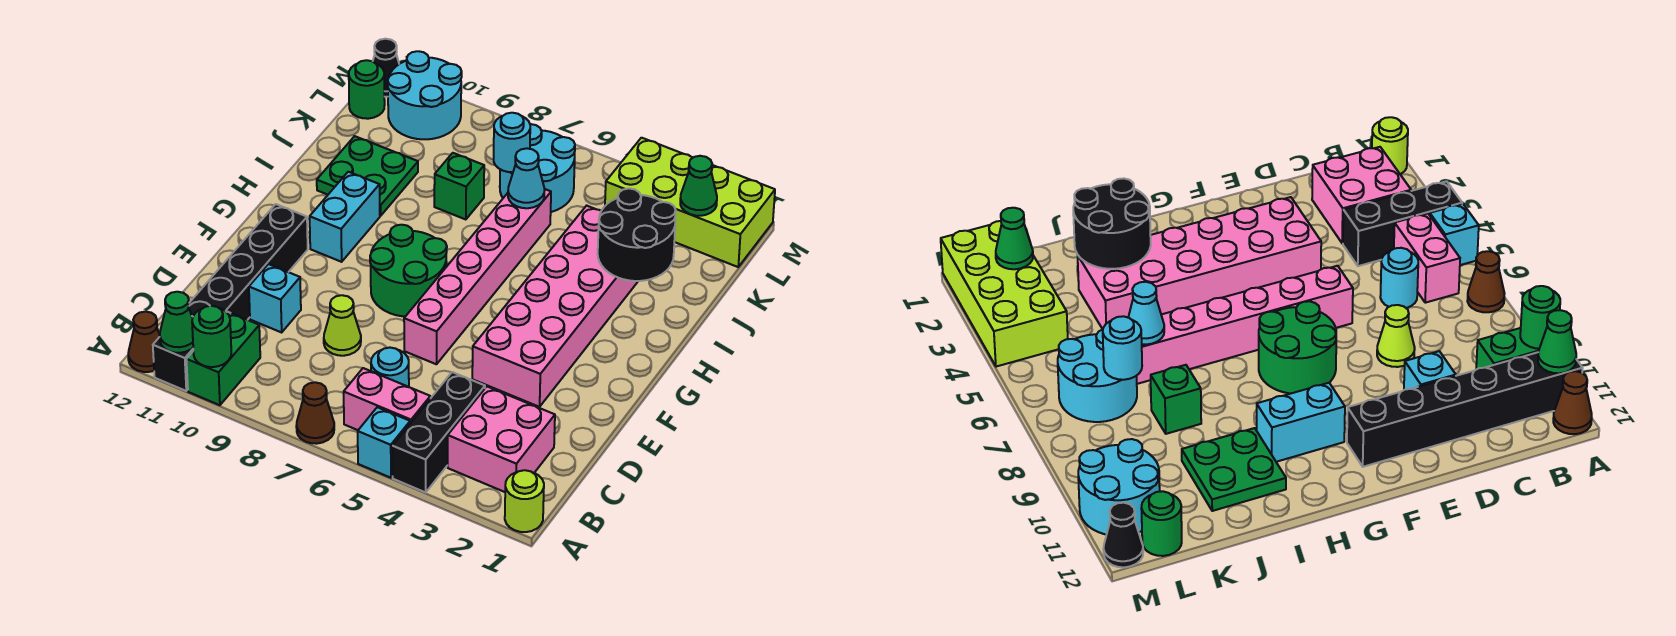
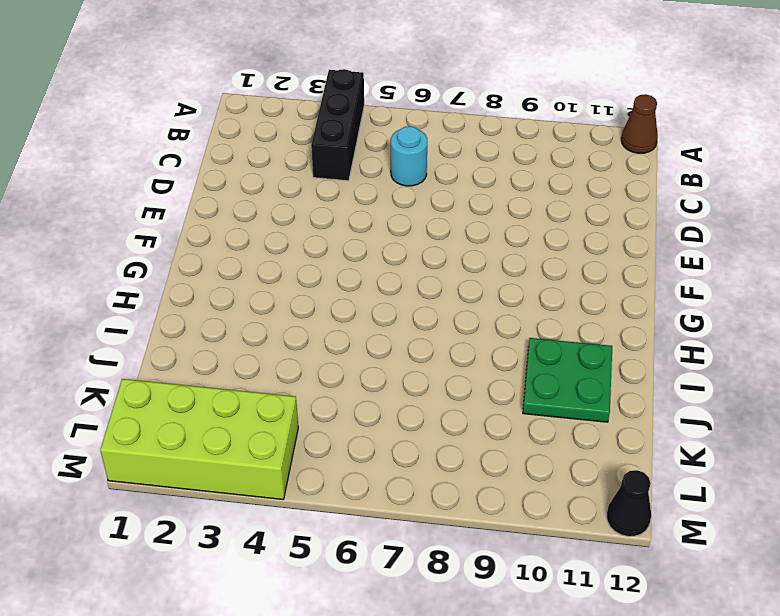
none -> lime round brick A1 level 1
none -> cyan brick A5 level 1
none -> brown cone A7 level 1

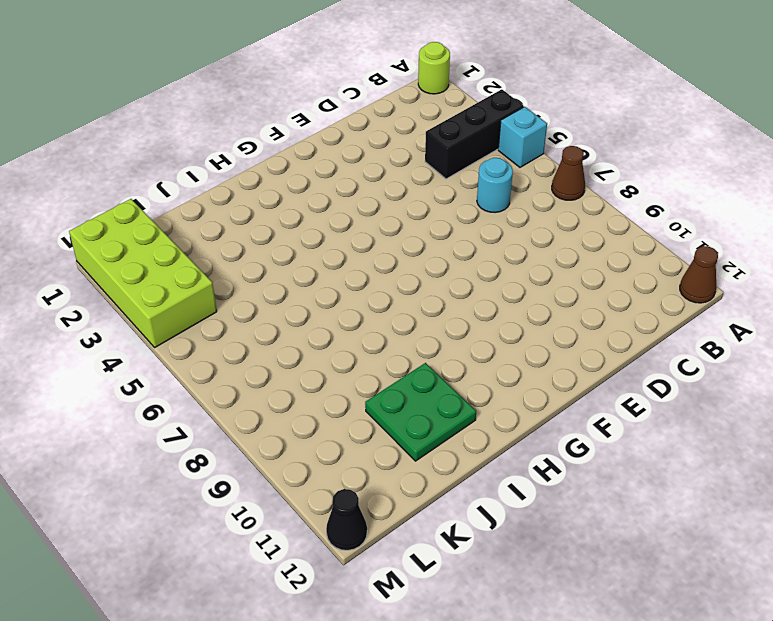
none -> green brick A10:B10 level 1
none -> black brick A11:F11 level 1
none -> pink brick B2:C3 level 1

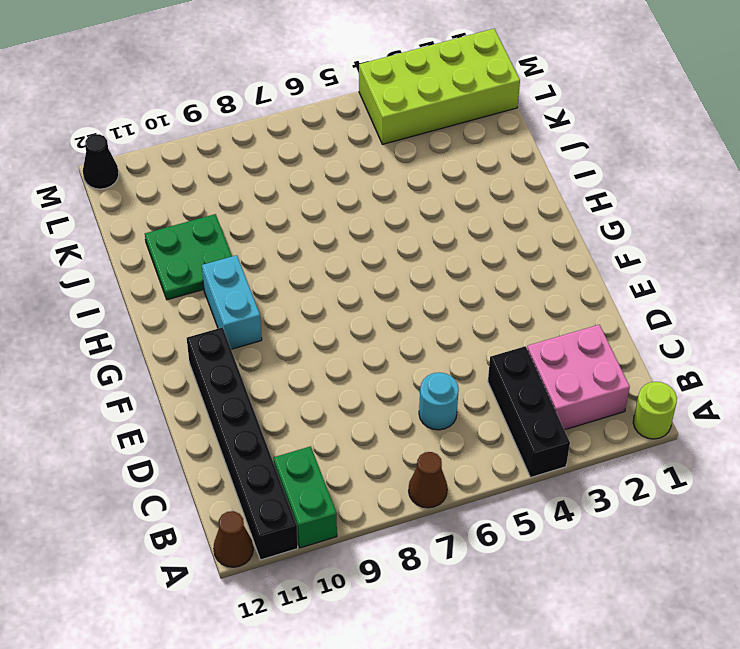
none -> cyan brick A5 level 1
none -> pink brick B5:B6 level 1
none -> lime cone D8 level 1

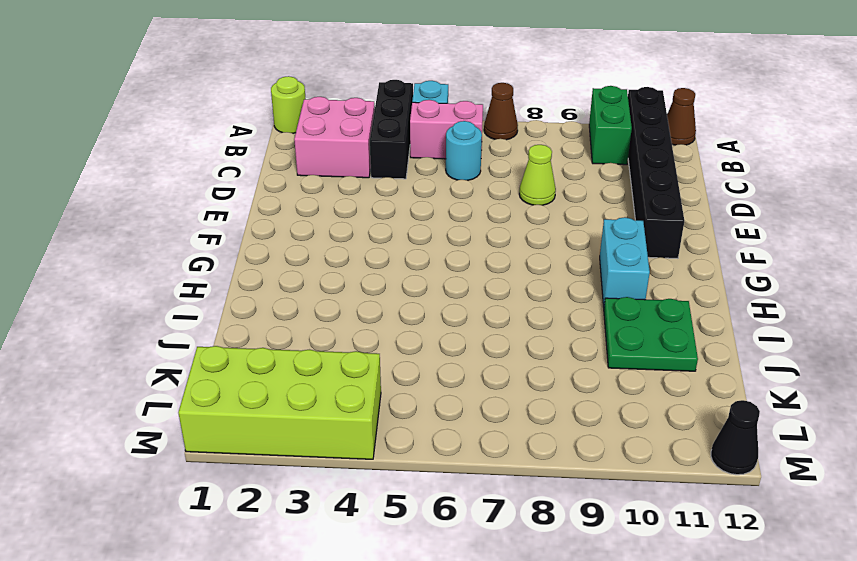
none -> cyan brick D10 level 1
none -> pink brick E3:J4 level 1
none -> pink brick E6:J6 level 1

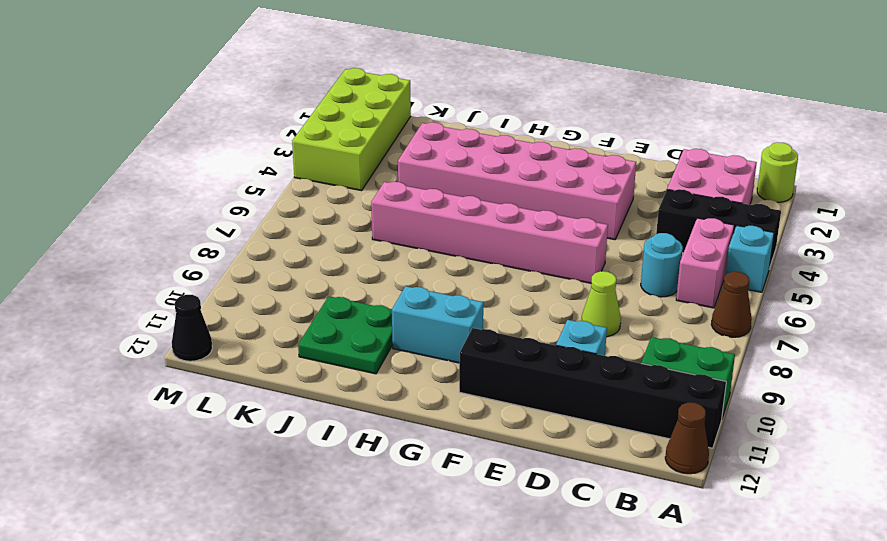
none -> green round brick F7:G8 level 1
none -> green brick J8 level 1
none -> cyan round brick K6:L7 level 1

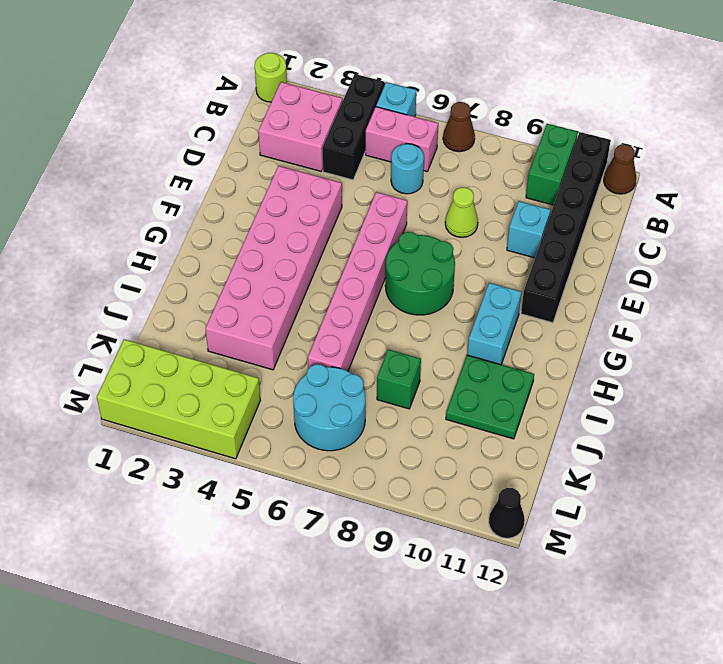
none -> cyan round brick L10:M11 level 1
none -> green round brick L12 level 1
none -> green round brick A10 level 2

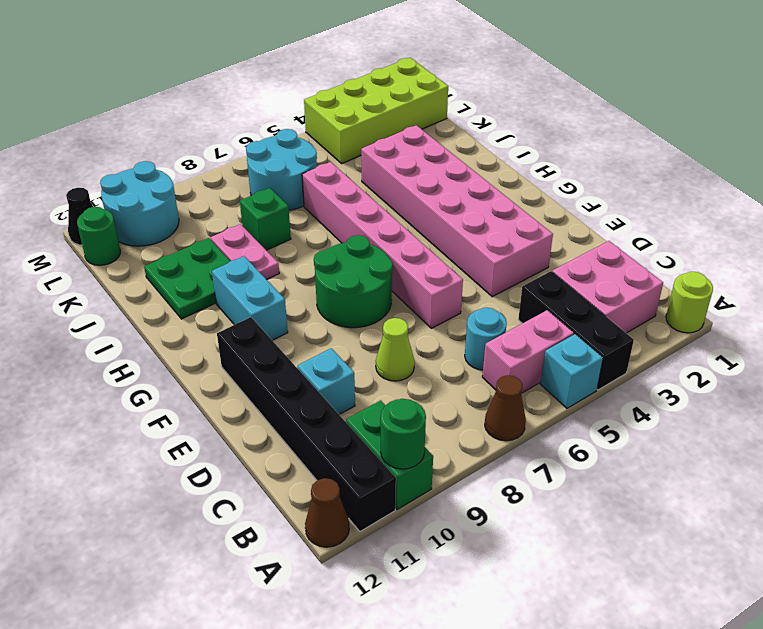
pink plate I9:J9 level 1 -> none
none -> green cone A11 level 2
none -> black round brick I2:J3 level 2
none -> cyan cone J6 level 2

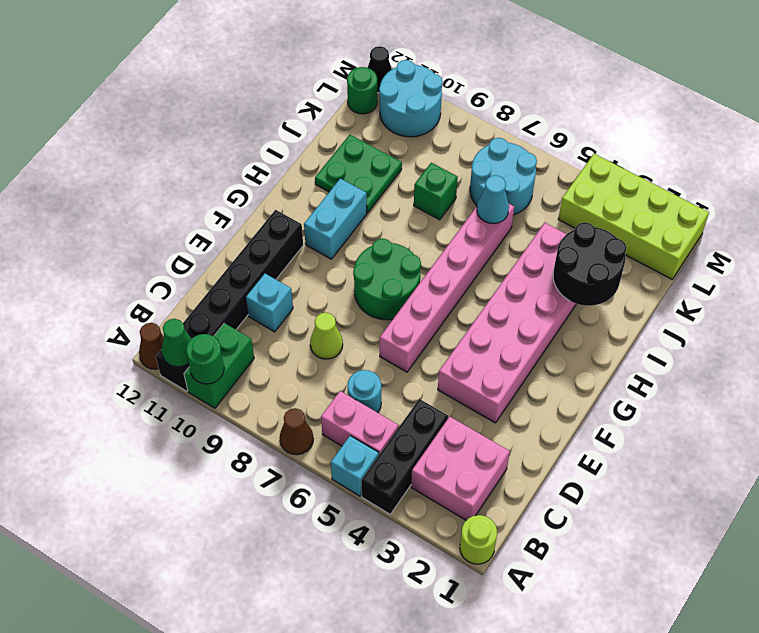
none -> cyan round brick K7 level 2
none -> green cone L2 level 2

